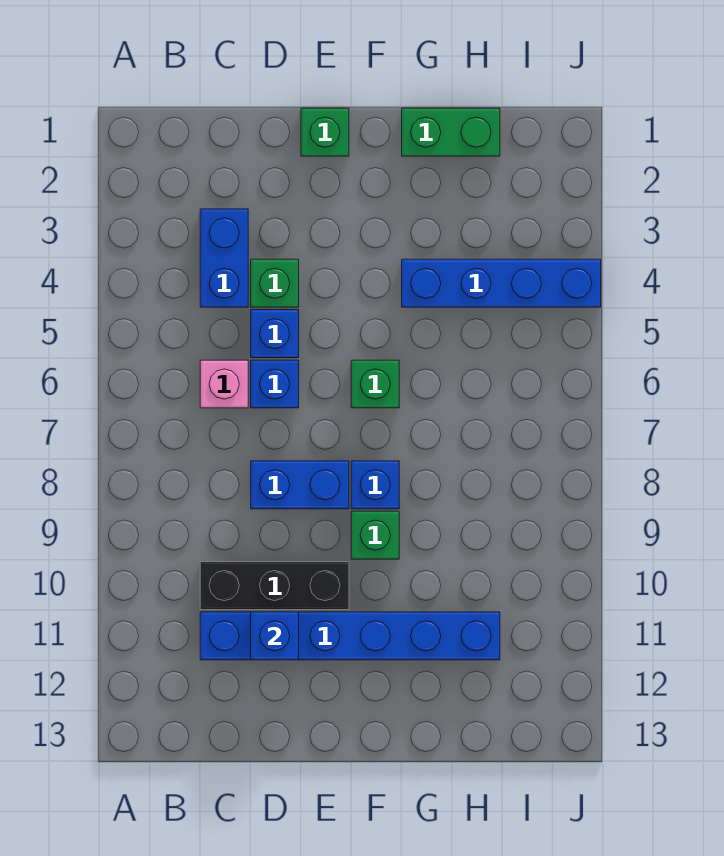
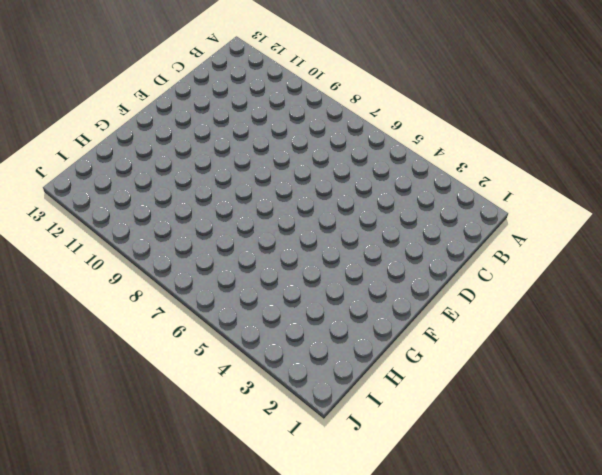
none -> blue brick C3:C4 level 1
none -> pink brick C6 level 1
none -> black brick C10:E10 level 1

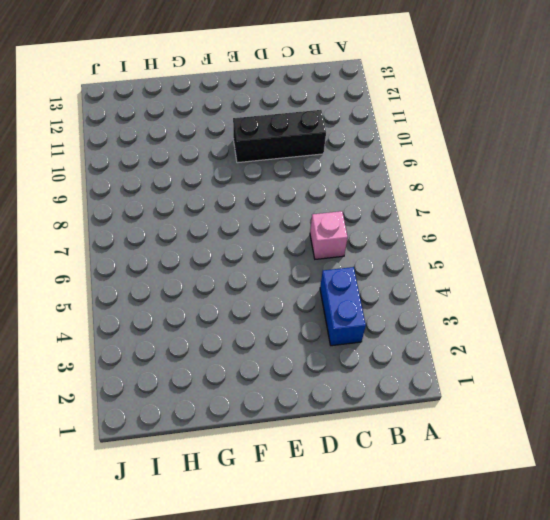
none -> blue brick C11:H11 level 1
none -> green brick D4 level 1
none -> blue brick D5 level 1

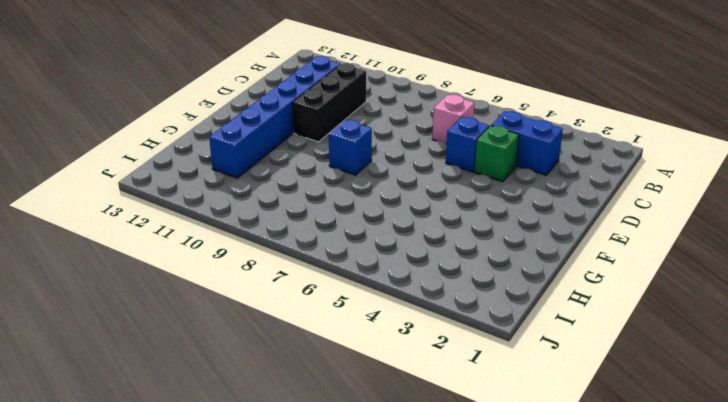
none -> blue brick D6 level 1
none -> blue brick D8:E8 level 1
none -> green brick E1 level 1

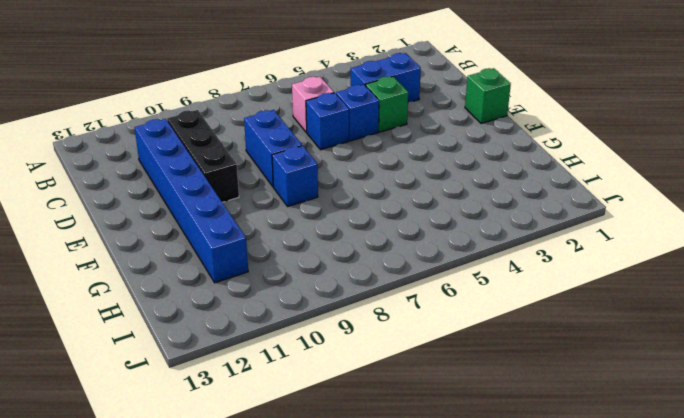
none -> green brick F6 level 1
none -> green brick F9 level 1
none -> green brick G1:H1 level 1

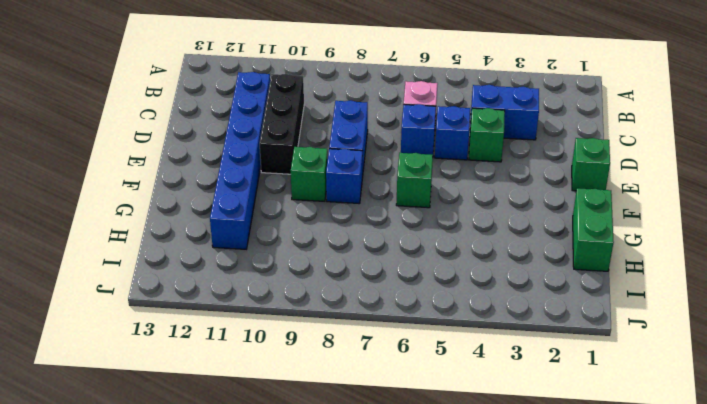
none -> blue brick G4:J4 level 1
none -> blue brick D11 level 2

